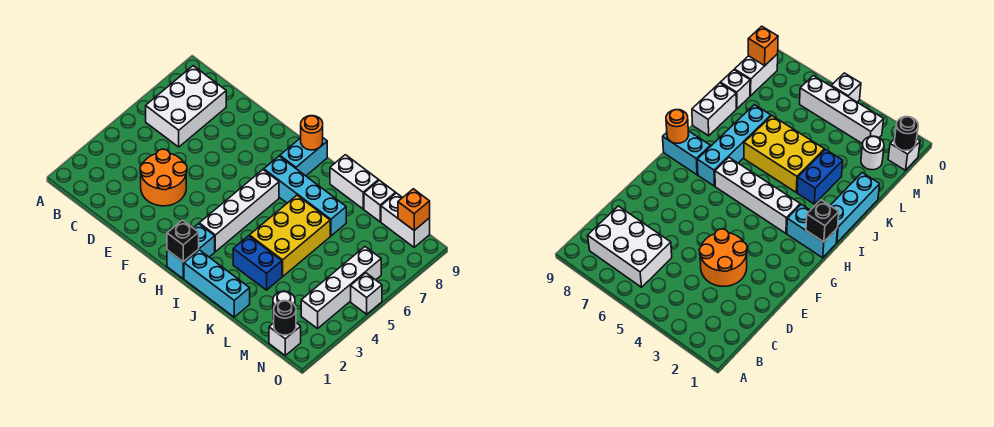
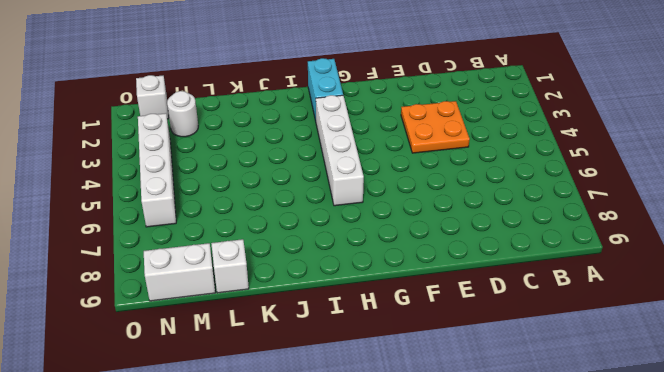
orange plate D3:E4 level 1 -> orange round brick D3:E4 level 1
none -> white brick B6:C8 level 1
none -> cyan brick H7:K7 level 1
none -> cyan brick H8:H9 level 1

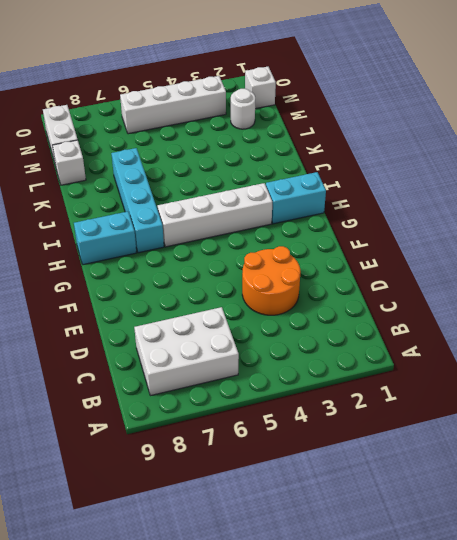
none -> cyan brick I1:K1 level 1
none -> blue brick J3:K3 level 1
none -> yellow brick J4:K6 level 1

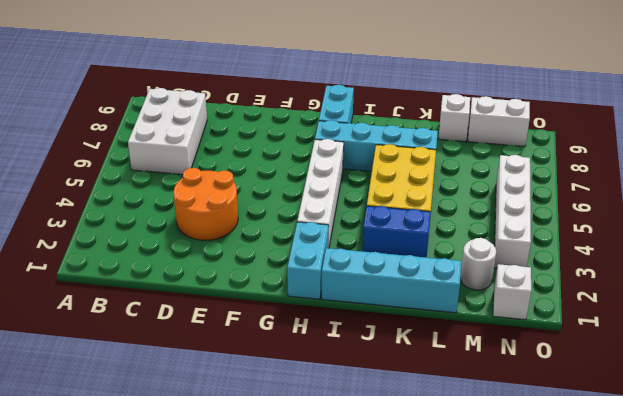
cyan brick I1:L1 level 1 -> cyan brick I1:K1 level 1
none -> white brick J9:K9 level 1
none -> white brick O5 level 1
none -> black brick H1 level 2

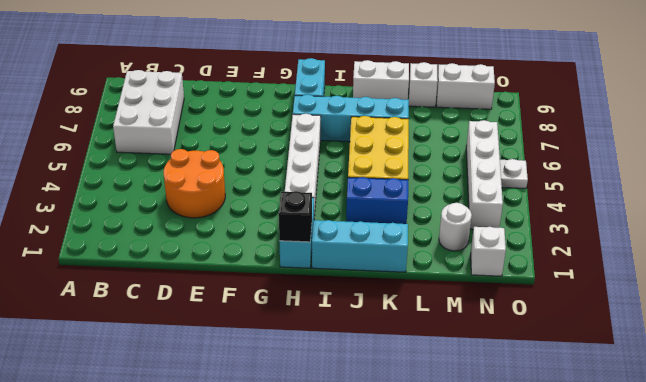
white plate O5 level 1 -> white brick O5 level 1
none -> orange round brick H9 level 2
none -> black round brick N1 level 2
none -> orange brick N9 level 2

